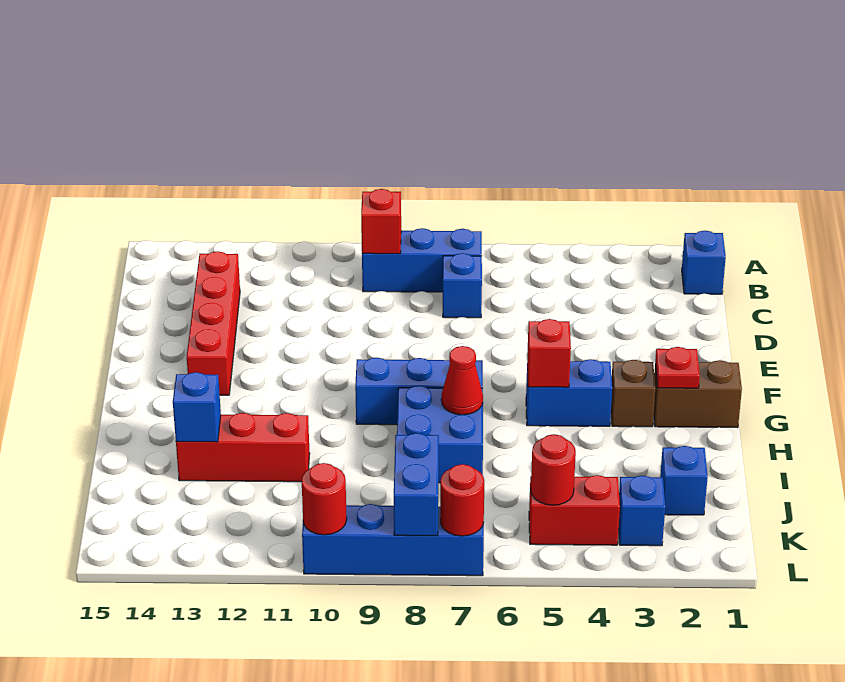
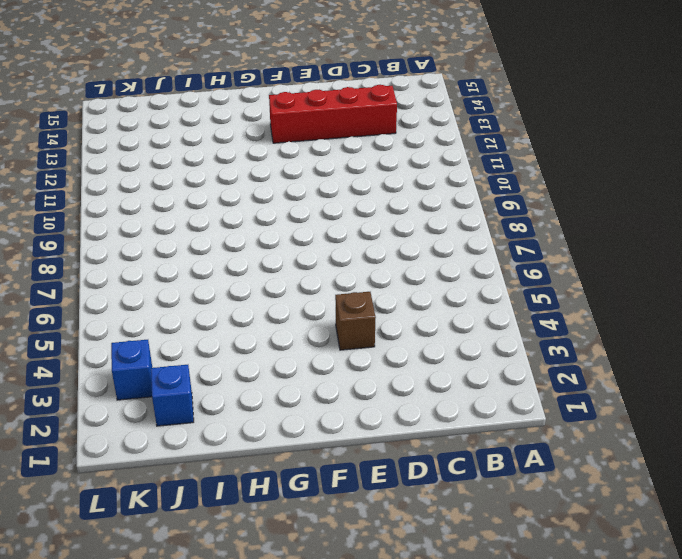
brown brick E4 level 1 -> brown brick G3 level 1
none -> blue brick B1 level 1
none -> blue brick B7:B9 level 1
none -> blue brick C7 level 1

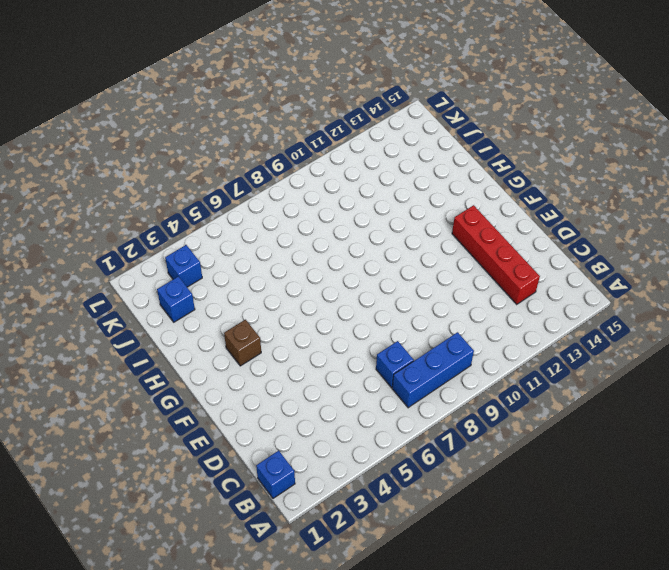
none -> brown brick G1:G2 level 1
none -> blue brick G4:G5 level 1
none -> blue brick G7:G9 level 1

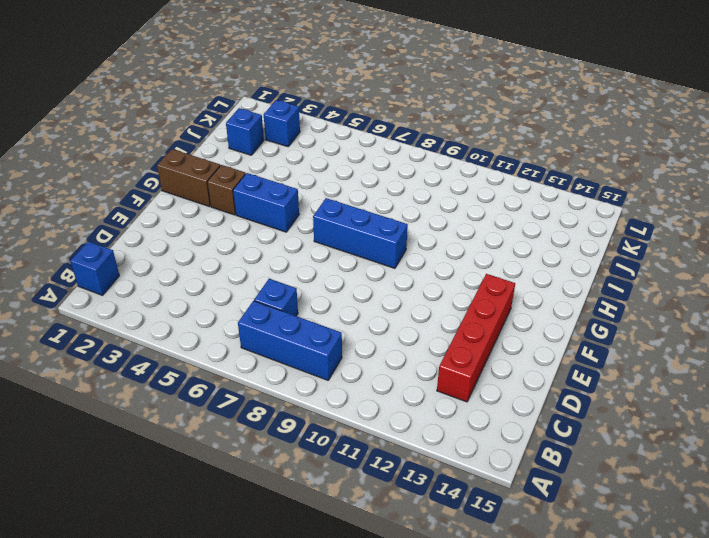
none -> blue brick H7:I8 level 1
none -> red brick I11:I13 level 1
none -> red brick K4:K5 level 1

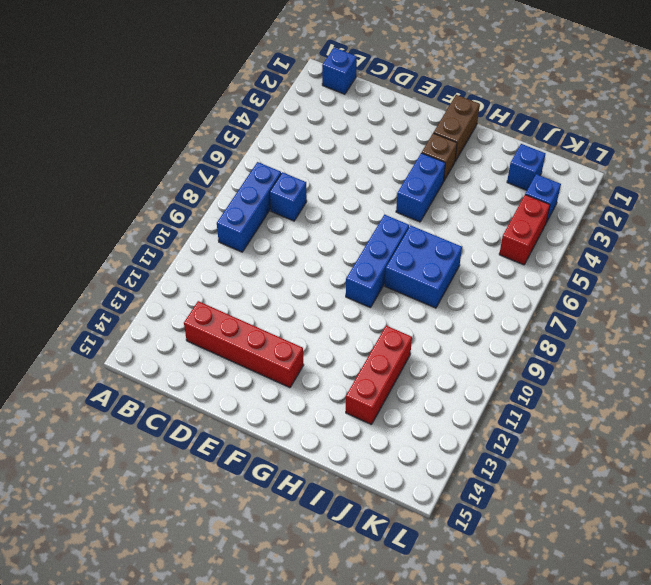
none -> blue brick L7:L10 level 1
none -> red brick B9 level 2
none -> red plate G2 level 2

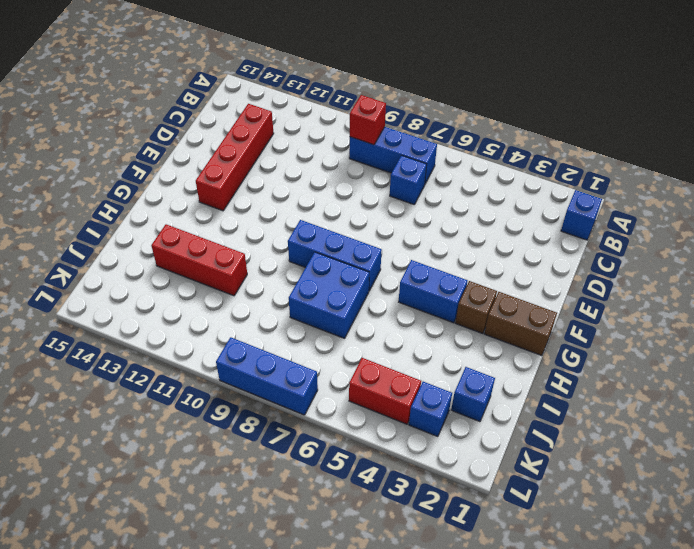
blue brick L7:L9 level 1 -> blue brick L7:L10 level 1
none -> red plate G2 level 2
none -> red brick G5 level 2
none -> red cone H7 level 2

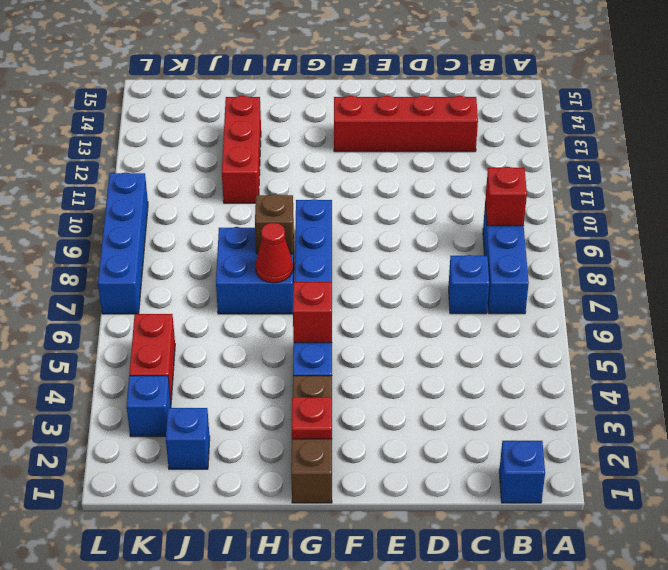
brown brick H8 level 2 -> none
none -> blue brick I13 level 2
none -> red round brick K5 level 2
none -> blue brick K8:L8 level 2

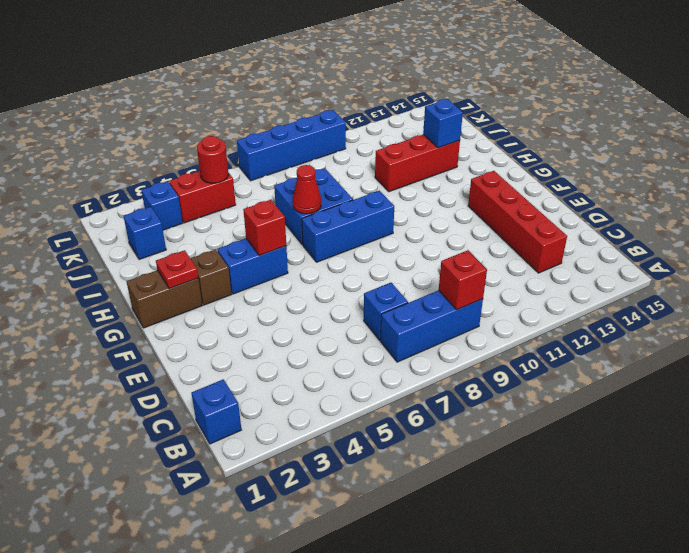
none -> blue brick K8:L8 level 2
none -> red round brick L7 level 2
none -> red round brick L10 level 2

